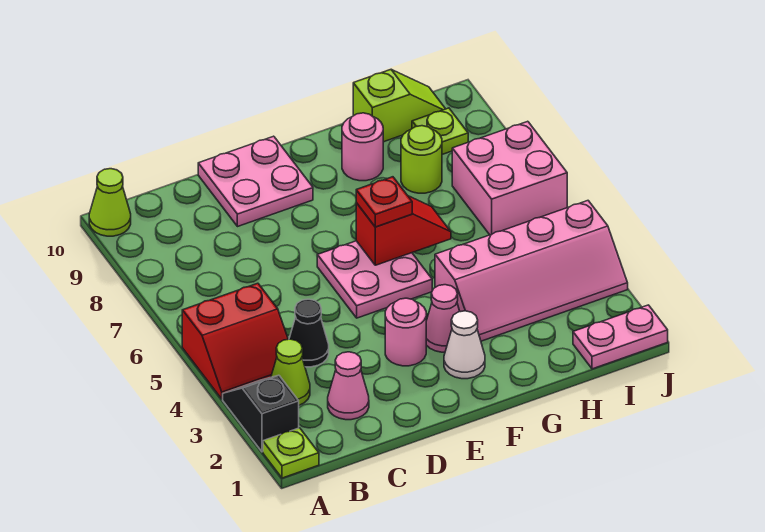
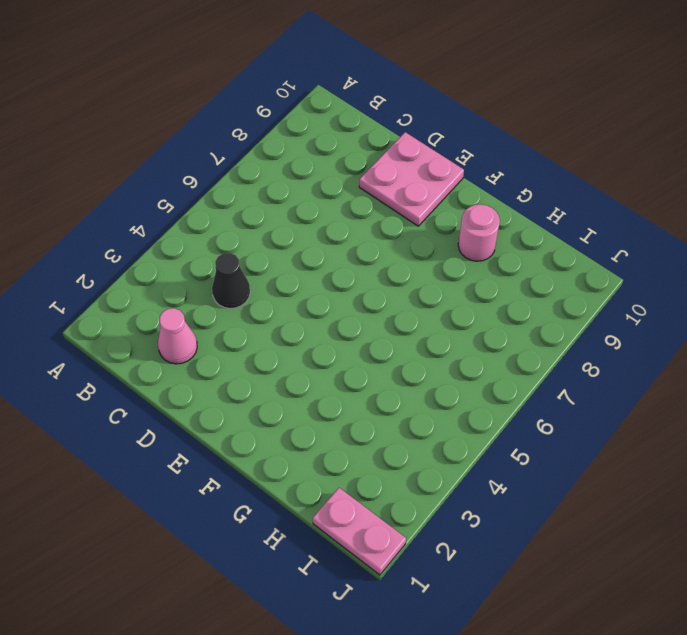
none -> lime plate A1 level 1
none -> black slope A2:A3 level 1 top 2
none -> red slope A4:B5 level 1 top 5

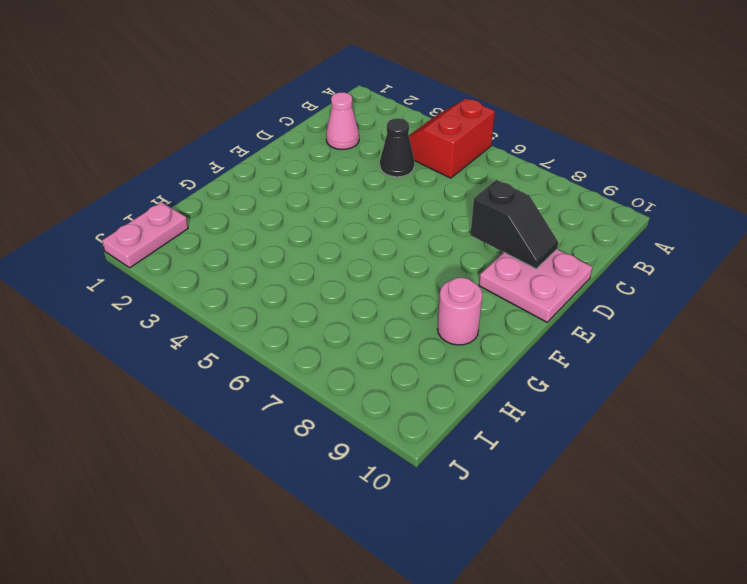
black slope D8:D9 level 2 top 8 -> black slope A2:A3 level 1 top 2
none -> lime plate A1 level 1
none -> lime cone A10 level 1
none -> lime cone B3 level 1

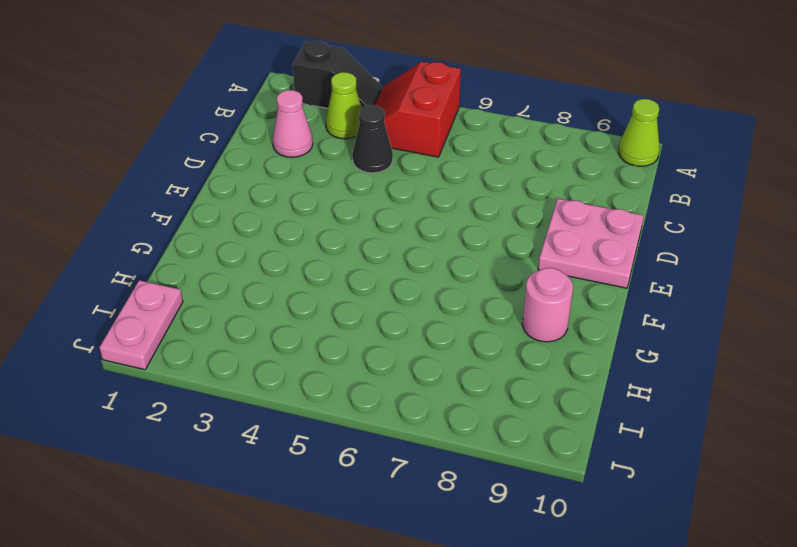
none -> lime plate A1 level 1
none -> pink round brick E3 level 1
none -> pink plate E5:F6 level 1

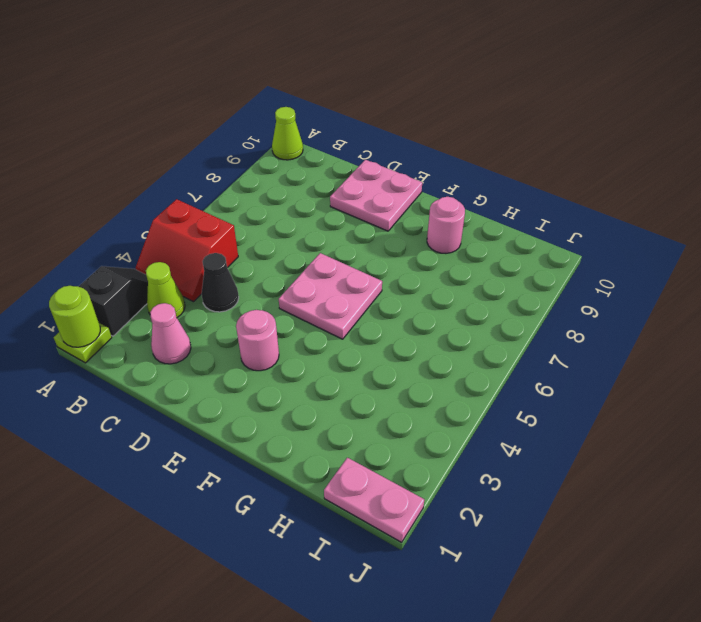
lime round brick A1 level 2 -> lime round brick H8 level 1
none -> white cone F2 level 1
none -> pink cone F3 level 1
none -> pink slope G3:J4 level 1 top 4

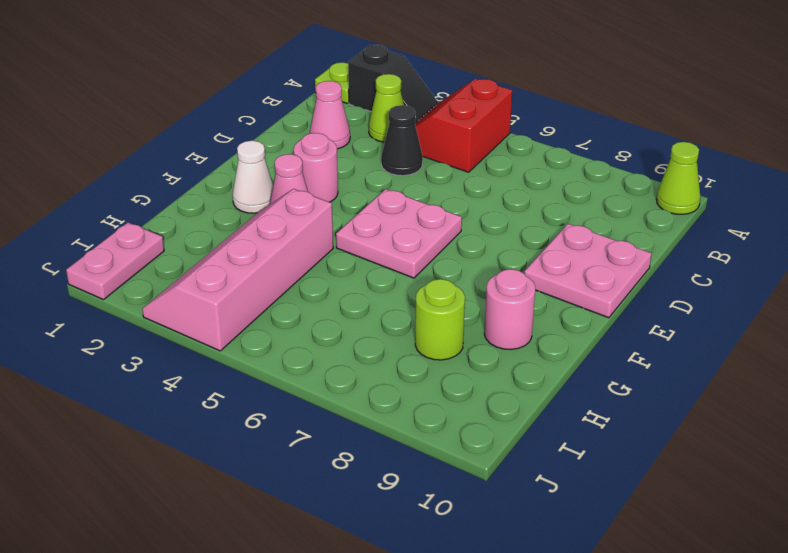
none -> lime slope H10:I10 level 1 top H
none -> pink brick I6:J7 level 1
none -> lime plate I9 level 1

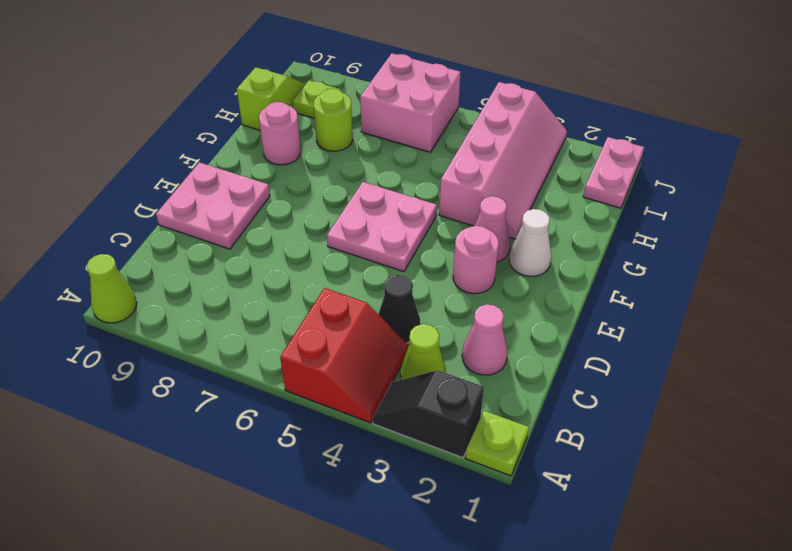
none -> red slope F6:G6 level 2 top F
none -> red plate F6 level 3

